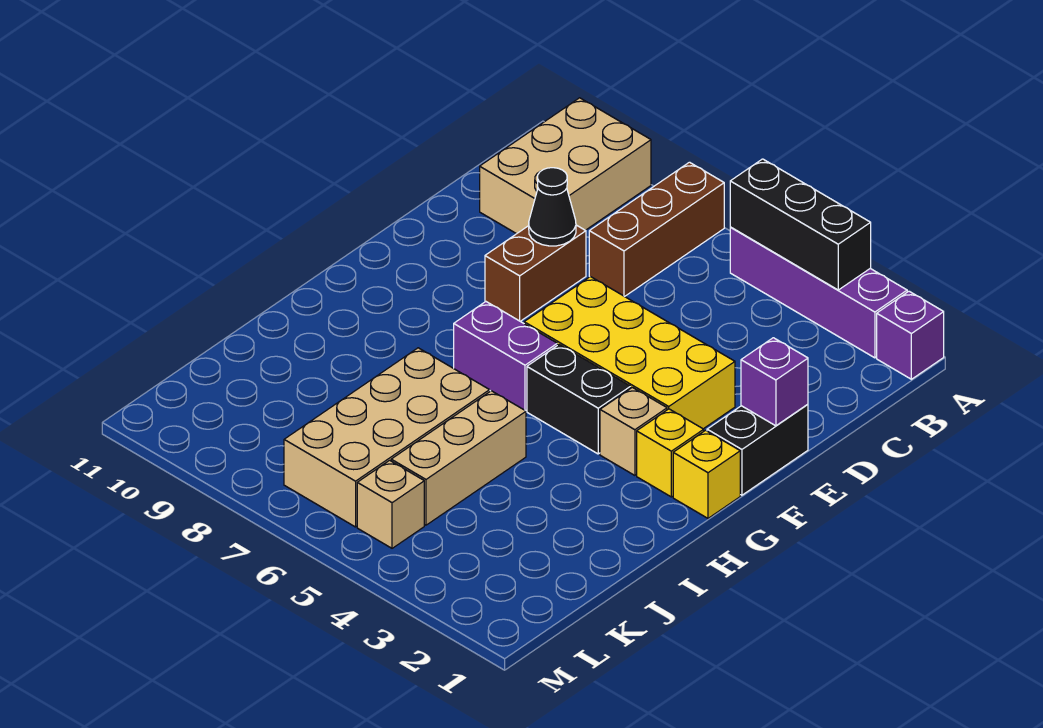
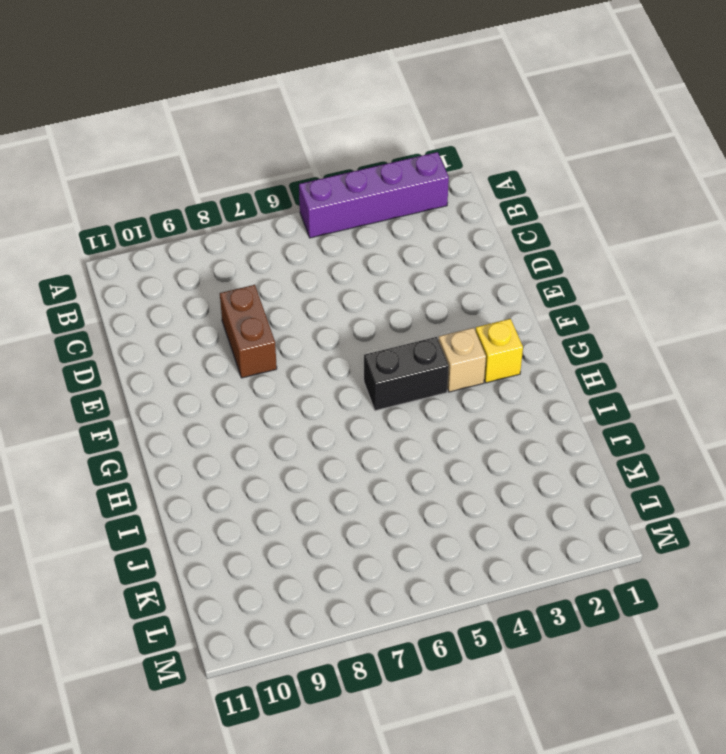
none -> purple brick A1 level 1
none -> brown brick A7:C7 level 1
none -> tan brick A9:C10 level 1

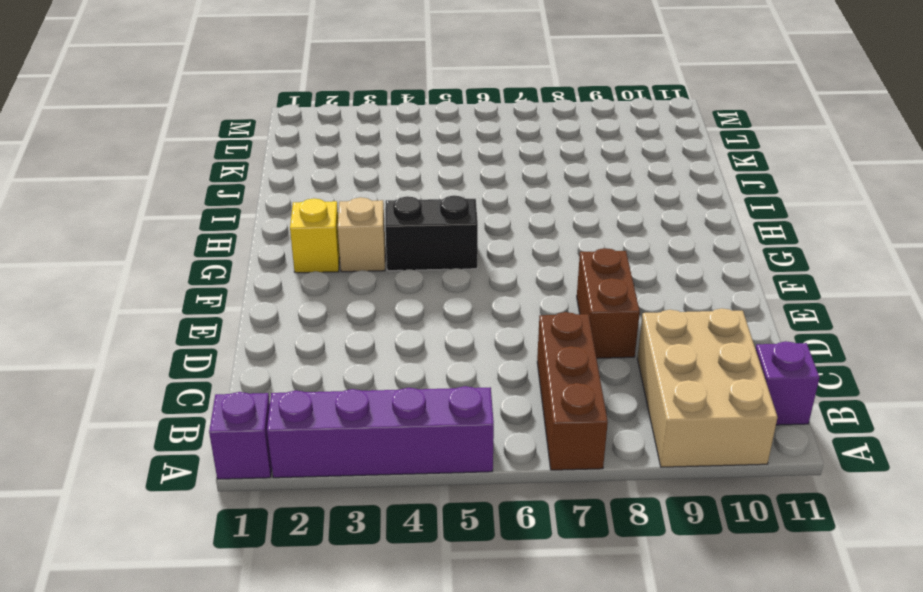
purple brick B11 level 1 -> purple brick E1 level 2
none -> black brick E1:F1 level 1
none -> yellow brick E3:F6 level 1
none -> yellow brick G1 level 1

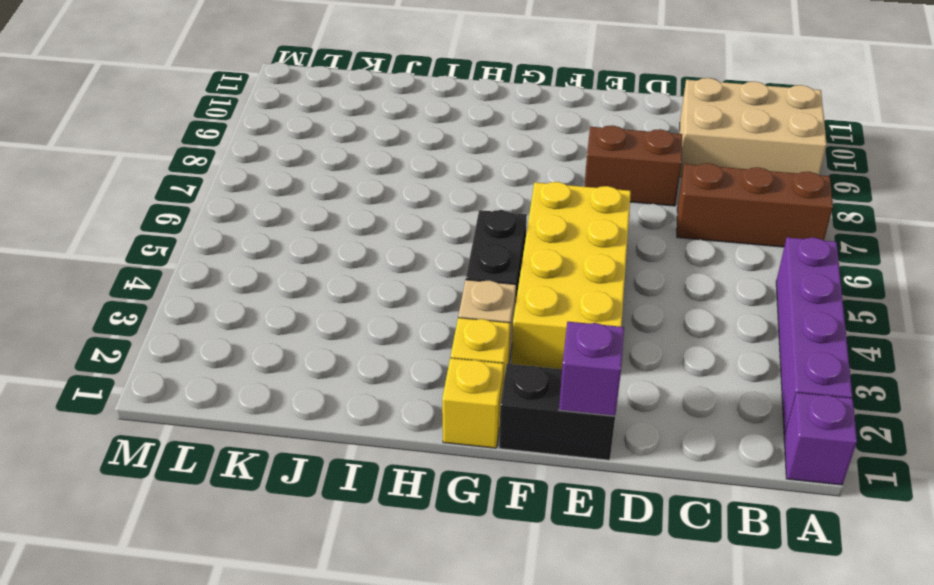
none -> purple brick G6:G7 level 1
none -> tan brick I5:K5 level 1
none -> tan brick I6:L7 level 1

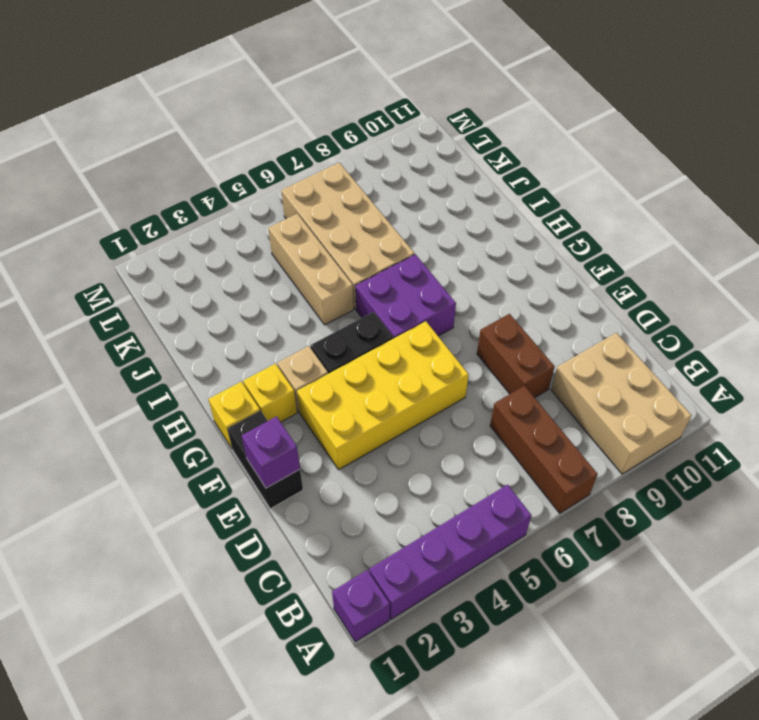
purple brick G6:H7 level 1 -> purple brick G6:G7 level 1
none -> tan brick L5 level 1
none -> black brick A3:A5 level 2
none -> black cone D8 level 2

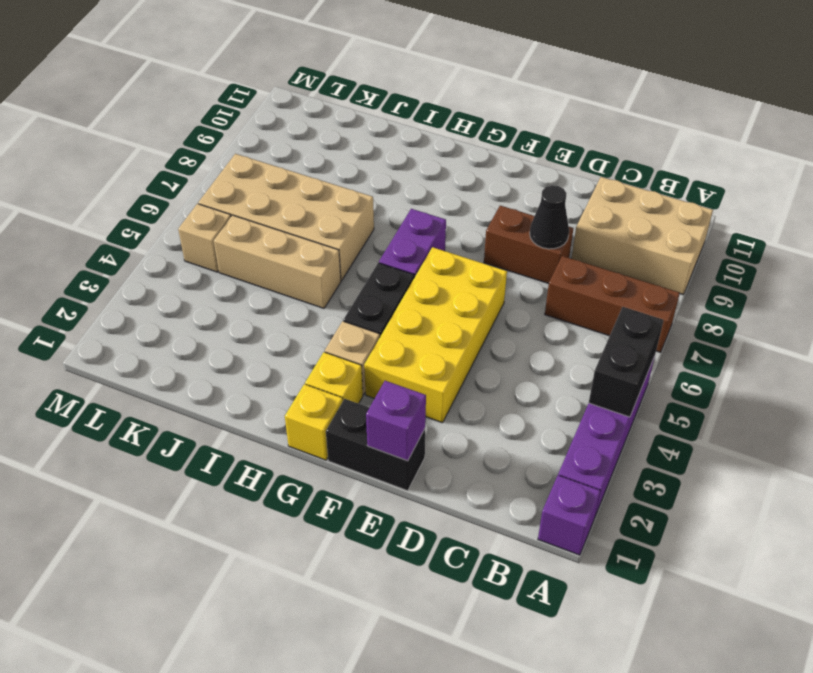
black brick A4:A5 level 2 -> black brick A3:A5 level 2

